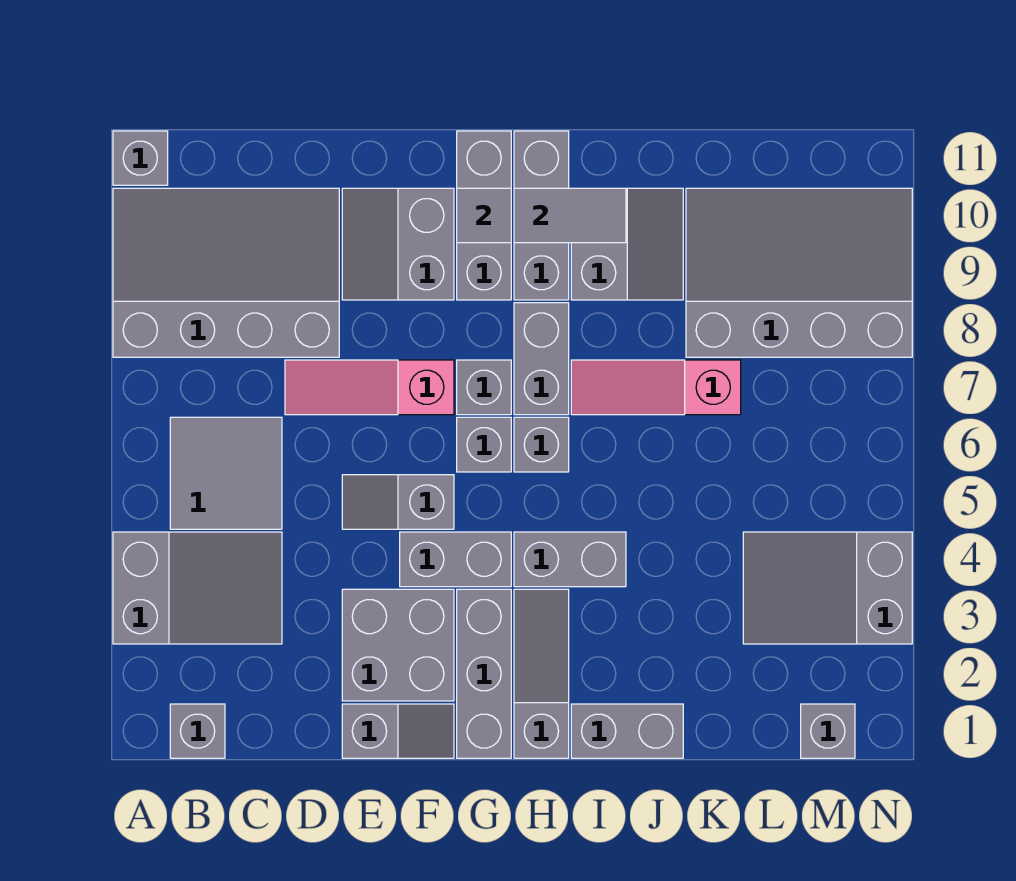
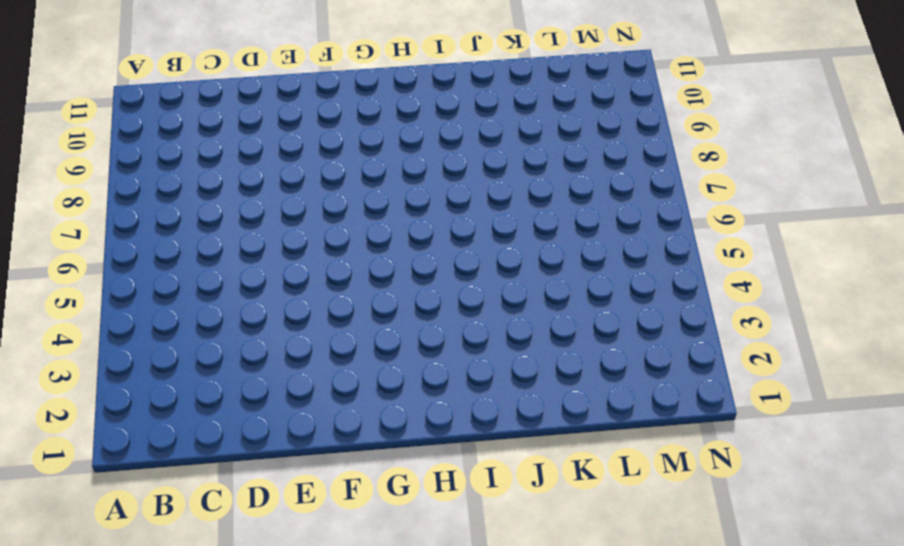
none -> grey slope A3:C4 level 1 top A
none -> grey slope A8:D10 level 1 top 8
none -> grey brick A11 level 1

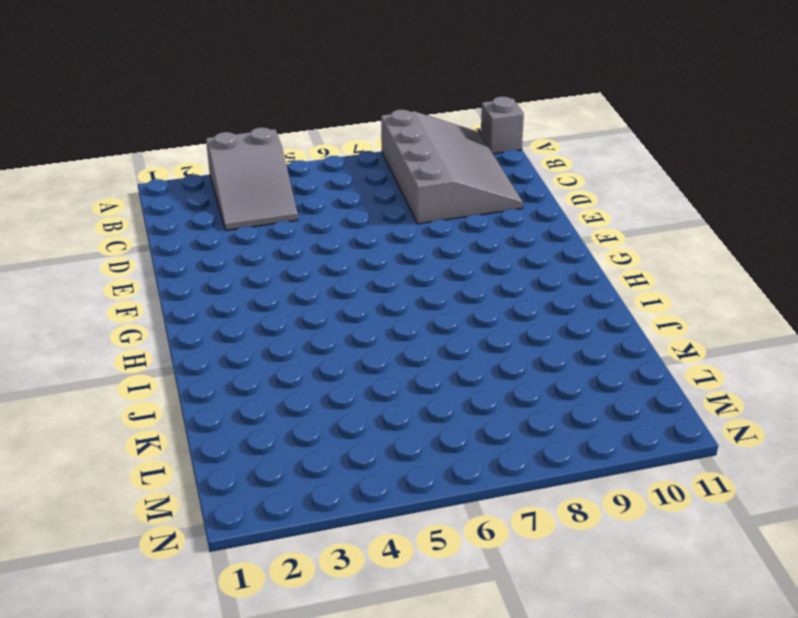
none -> grey brick B1 level 1
none -> grey tile B5:C6 level 1
none -> pink slope D7:F7 level 1 top F

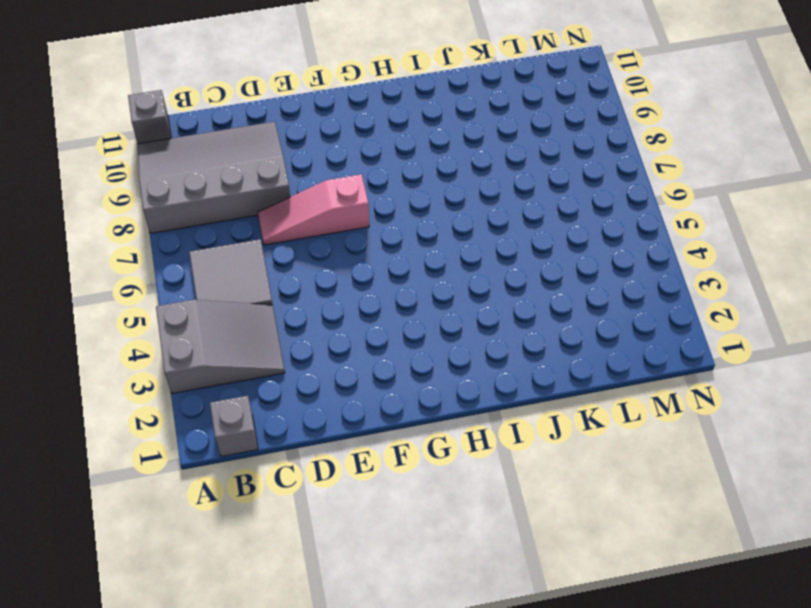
none -> grey slope E1:F1 level 1 top E
none -> grey brick E2:F3 level 1
none -> grey slope E5:F5 level 1 top F

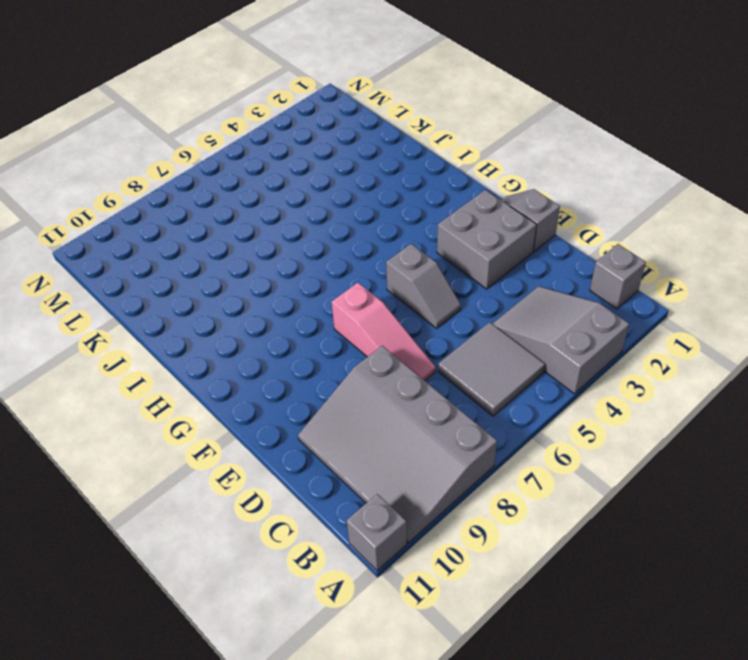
none -> grey slope E9:F10 level 1 top F
none -> grey brick F4:G4 level 1
none -> grey brick G1:G3 level 1

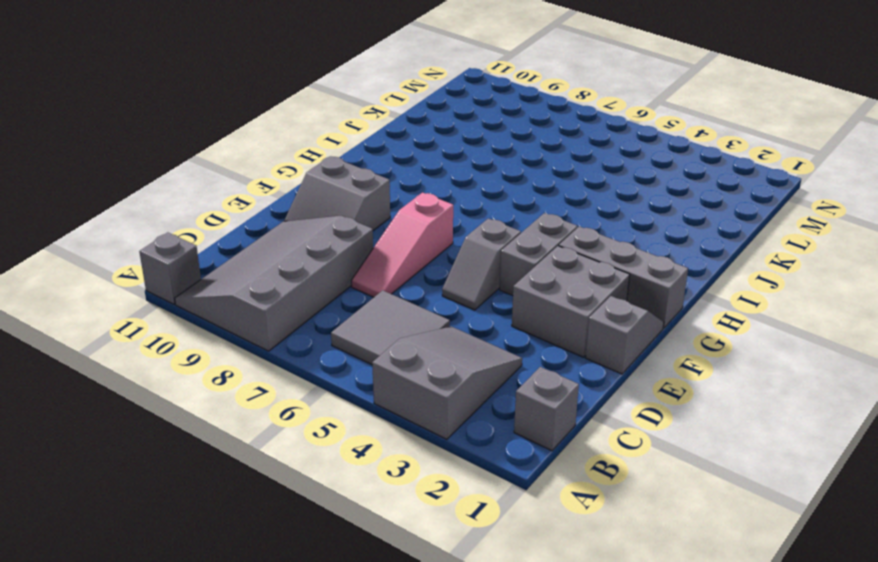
none -> grey brick G6 level 1
none -> grey brick G7 level 1
none -> grey brick G9:G11 level 1

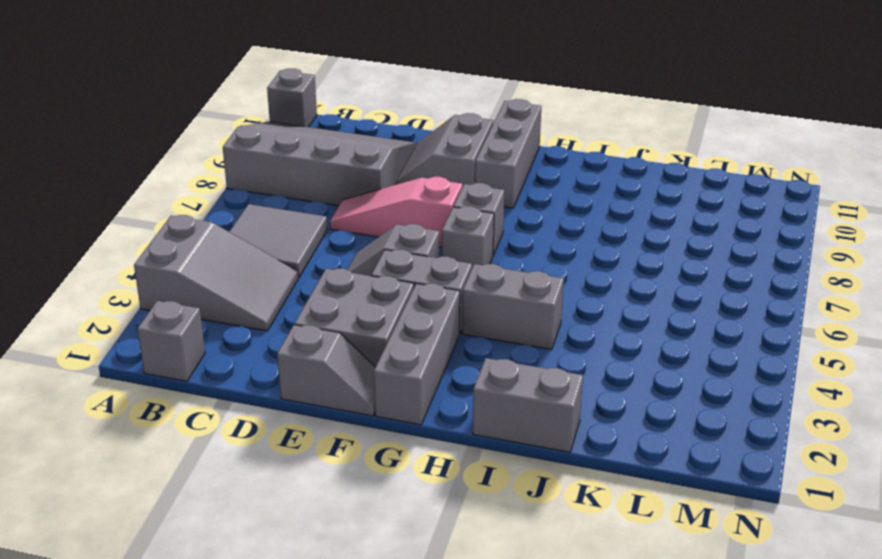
none -> grey slope H1:H3 level 1 top 1
none -> grey brick H6 level 1
none -> grey brick H7:H8 level 1

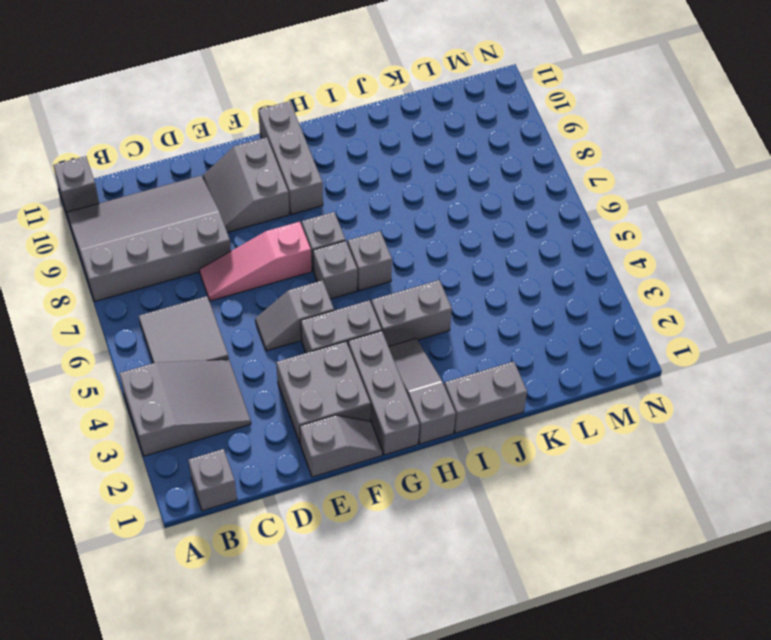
none -> grey brick H7:H8 level 1
none -> grey brick H9:H11 level 1
none -> pink slope I7:K7 level 1 top K

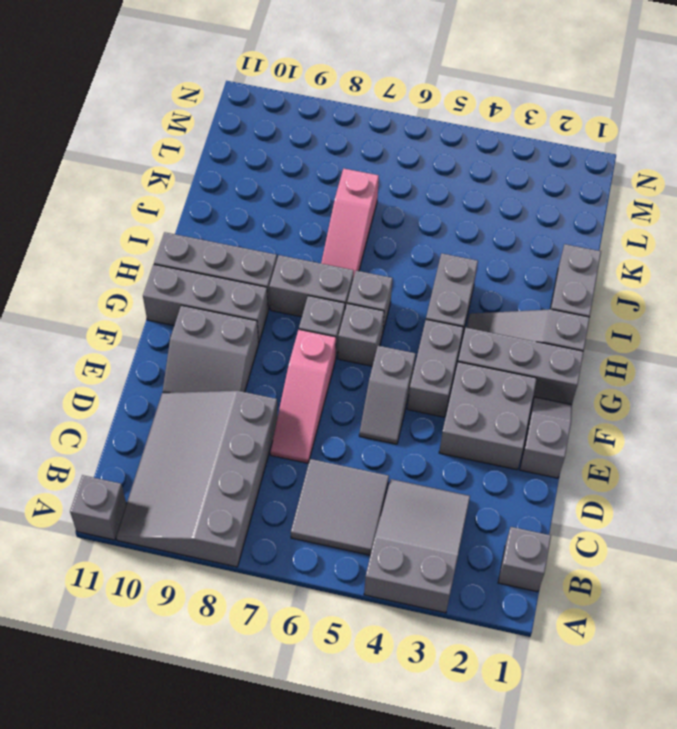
none -> grey slope I9:J10 level 1 top I
none -> grey slope K8:N10 level 1 top 8
none -> grey slope L3:N4 level 1 top N

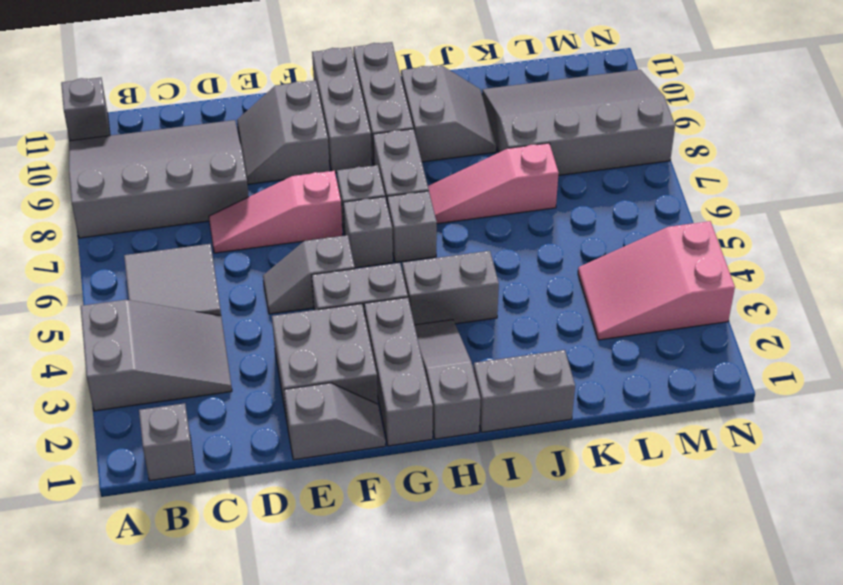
pink slope L3:N4 level 1 top N -> grey slope L3:N4 level 1 top N
none -> grey brick M1 level 1
none -> grey tile G10 level 2
none -> grey tile H10:I10 level 2

